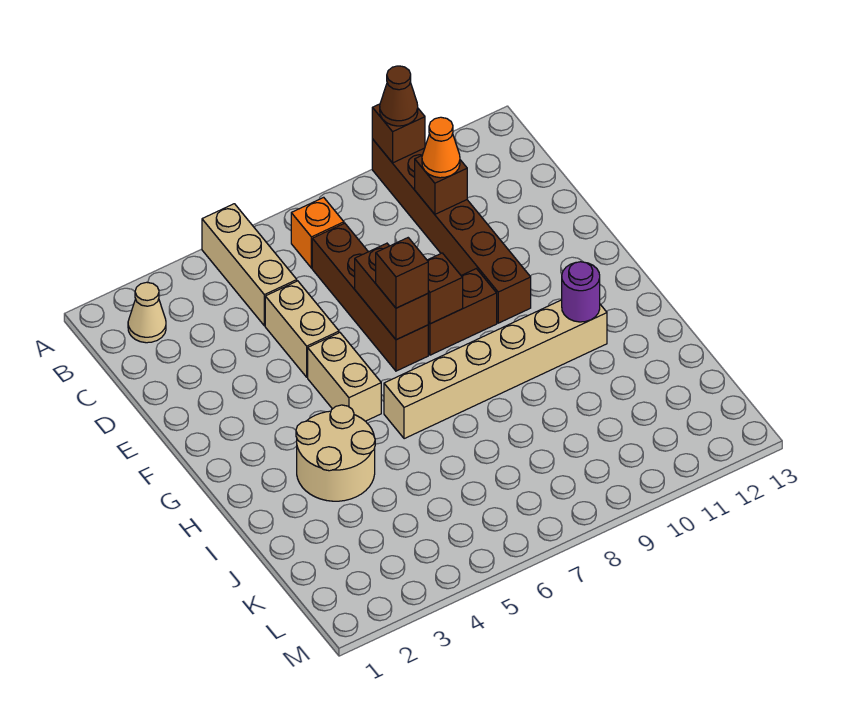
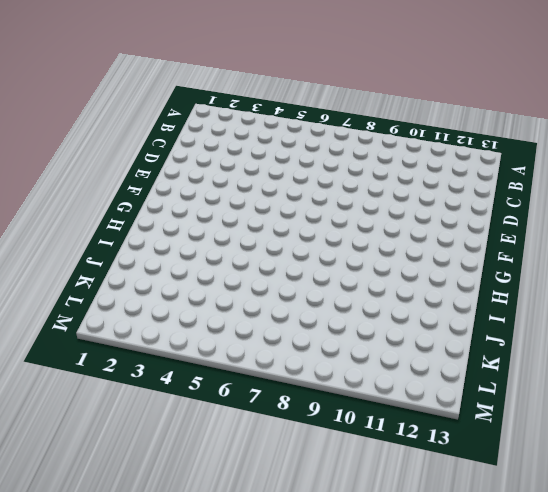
none -> tan brick A5:C5 level 1
none -> brown brick A10:F10 level 1
none -> tan cone B2 level 1

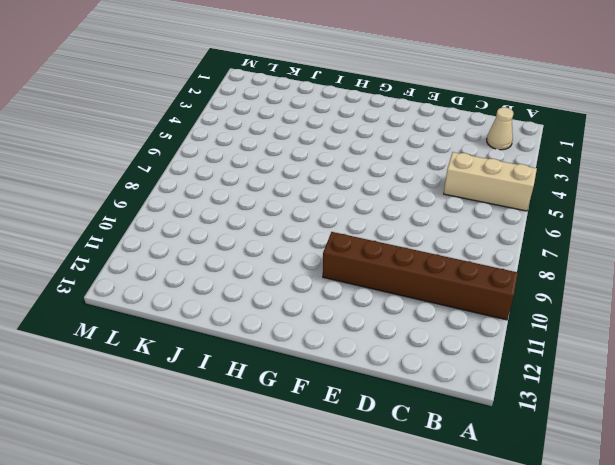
none -> orange brick B7 level 1
none -> brown brick C7:F7 level 1
none -> tan brick D5:E5 level 1

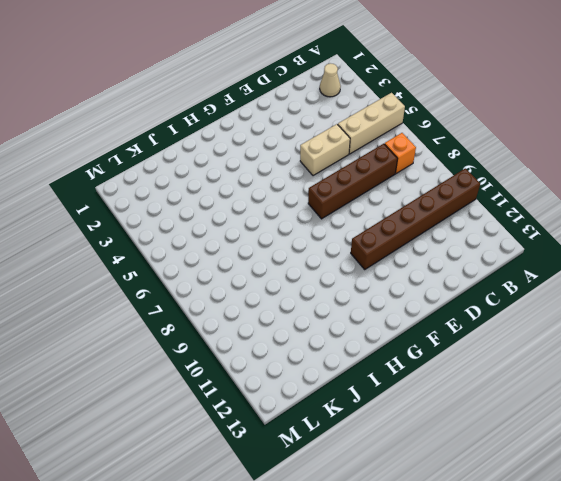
none -> tan brick F5:G5 level 1
none -> brown brick F8:F9 level 1
none -> tan round brick H3:I4 level 1

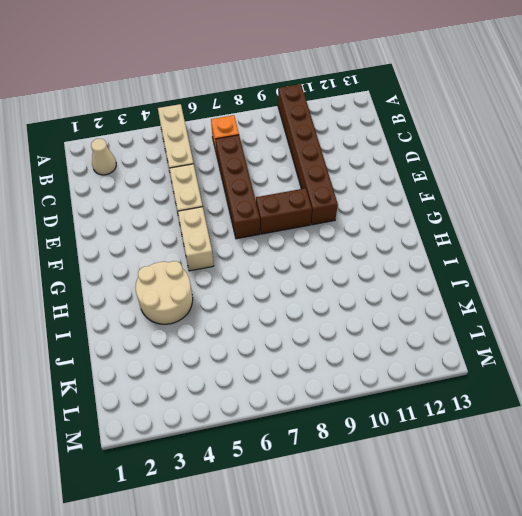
none -> tan brick H6:H11 level 1
none -> brown brick A10 level 2
none -> brown brick C10 level 2

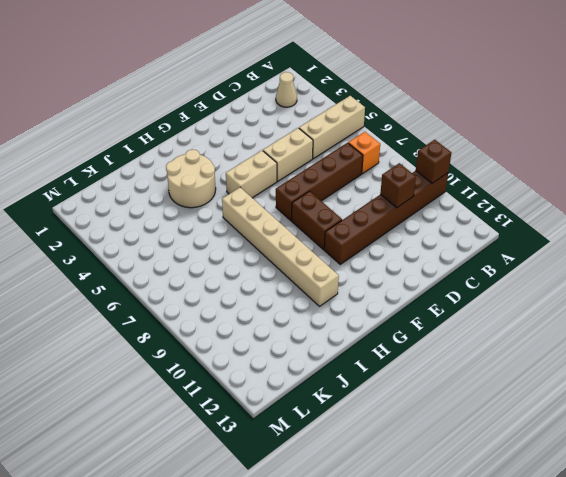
none -> brown brick E7:F7 level 2
none -> brown brick F8 level 2
none -> purple round brick H11 level 2

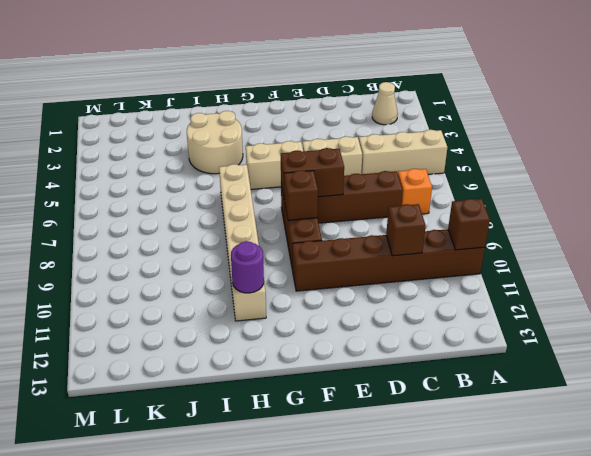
none -> brown cone A10 level 3
none -> orange cone C10 level 3
none -> brown brick F7 level 3

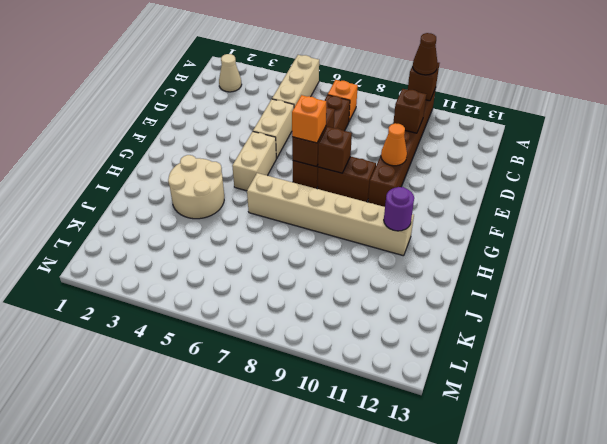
orange cone E10 level 2 -> orange cone C10 level 3
orange brick F7 level 3 -> brown brick F7 level 3

